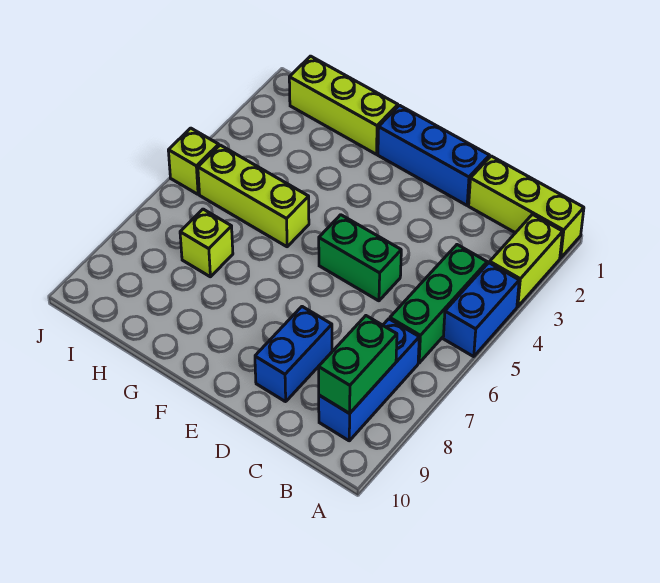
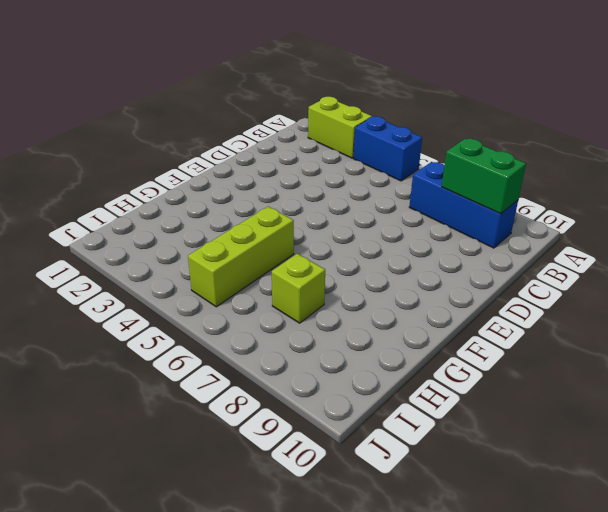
none -> lime brick A1:C1 level 1
none -> green brick B4:B6 level 1
none -> blue brick D1:F1 level 1

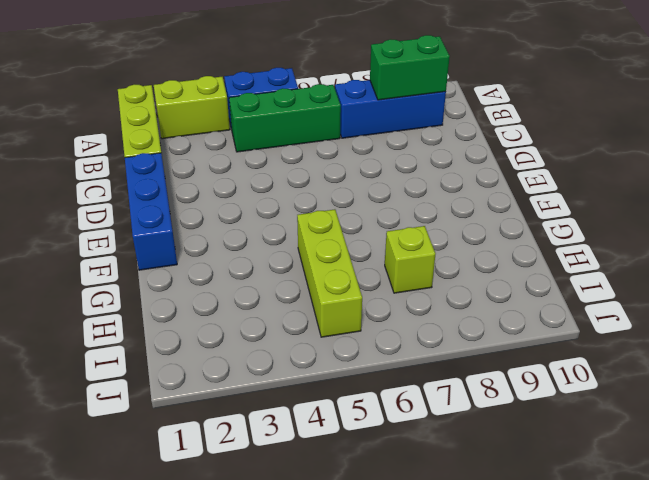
none -> green brick D5:E5 level 1
none -> blue brick D8:D9 level 1
none -> lime brick G1:I1 level 1

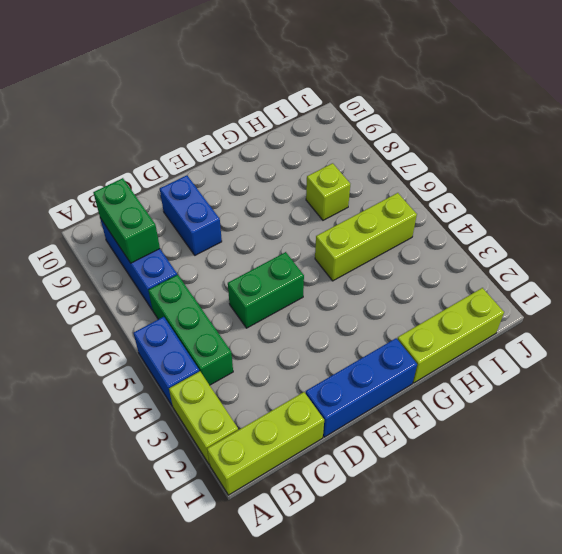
none -> lime brick J5 level 1

